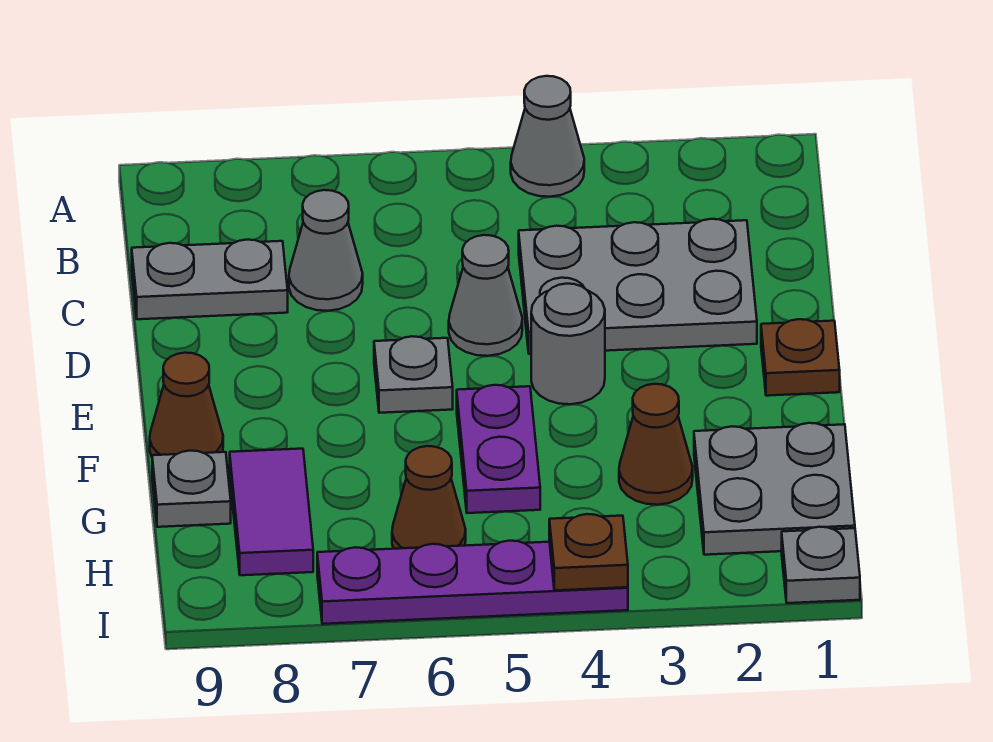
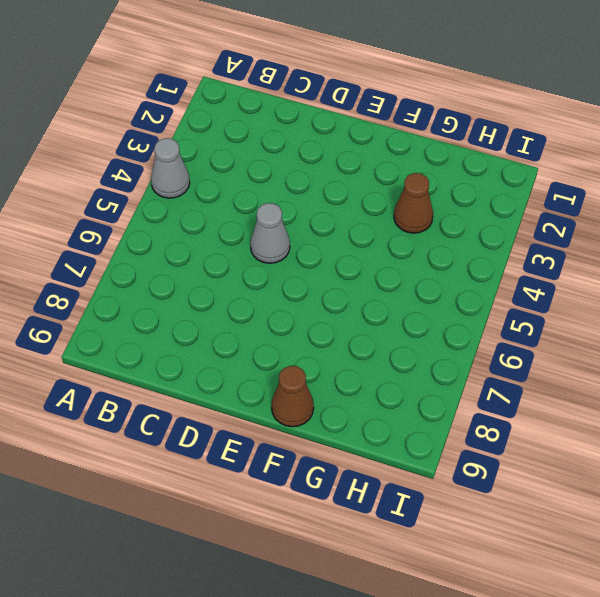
none -> grey plate C2:D4 level 1
none -> grey cone C7 level 1
none -> grey plate C8:C9 level 1

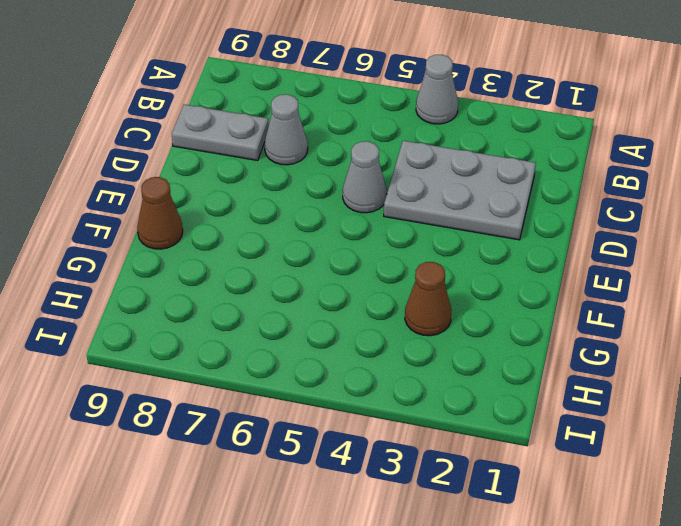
none -> brown plate E1 level 1
none -> grey round brick E4 level 1
none -> grey plate E6 level 1

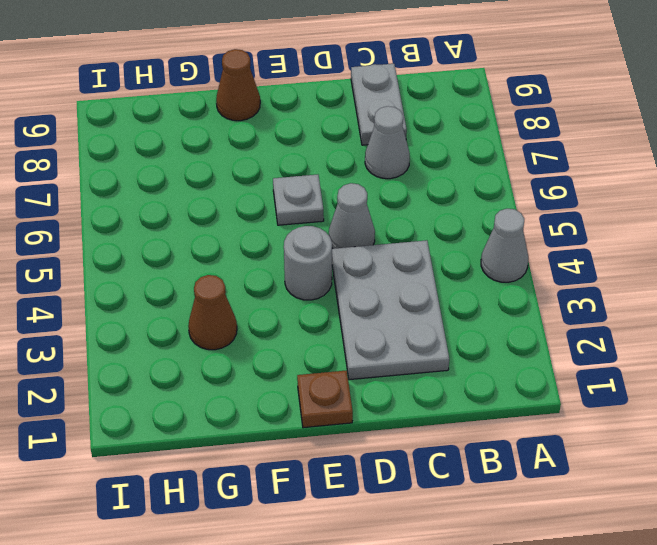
none -> purple plate F5:G5 level 1
none -> grey plate G1:H2 level 1
none -> purple tile G8:H8 level 1

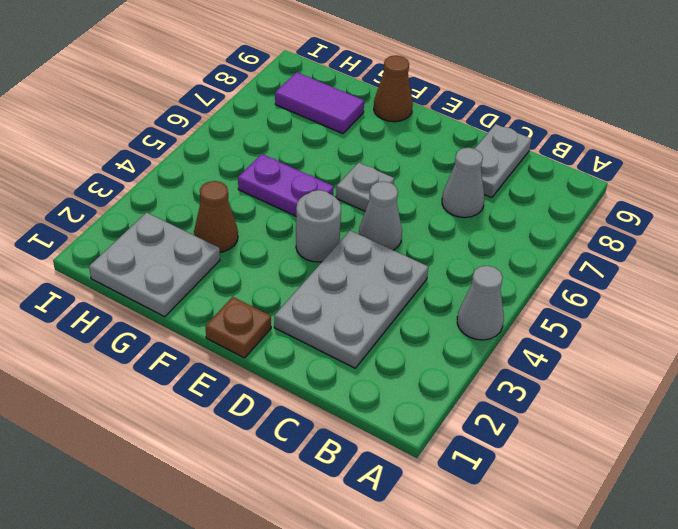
none -> grey plate G9 level 1
none -> brown cone H6 level 1
none -> grey plate I1 level 1

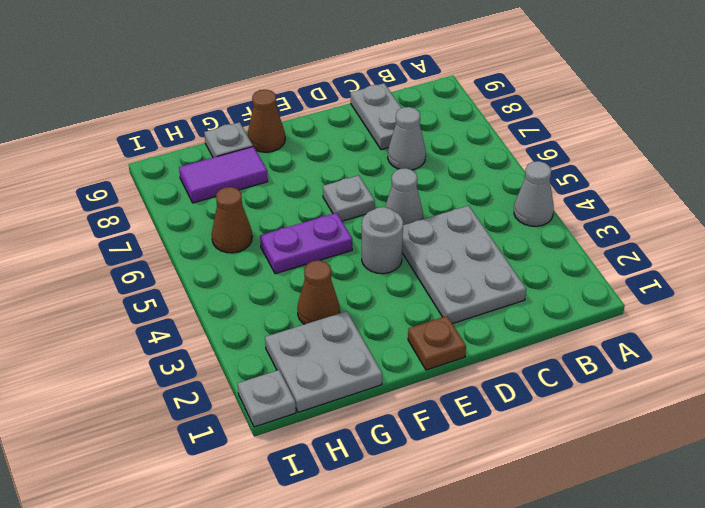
none -> purple plate I4:I7 level 1
none -> brown plate I4 level 2

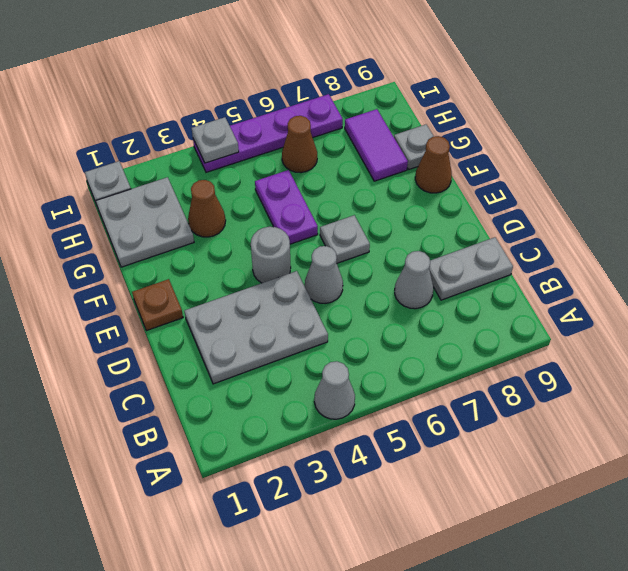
grey plate I4 level 2 -> brown plate I4 level 2

